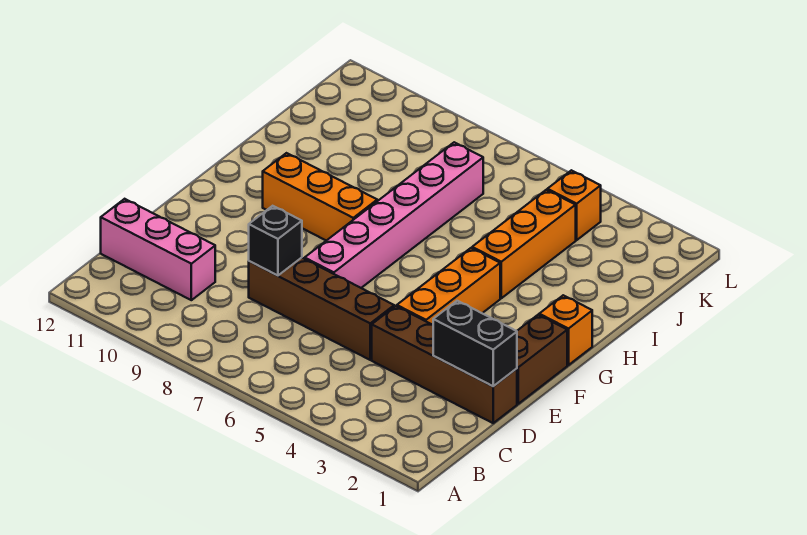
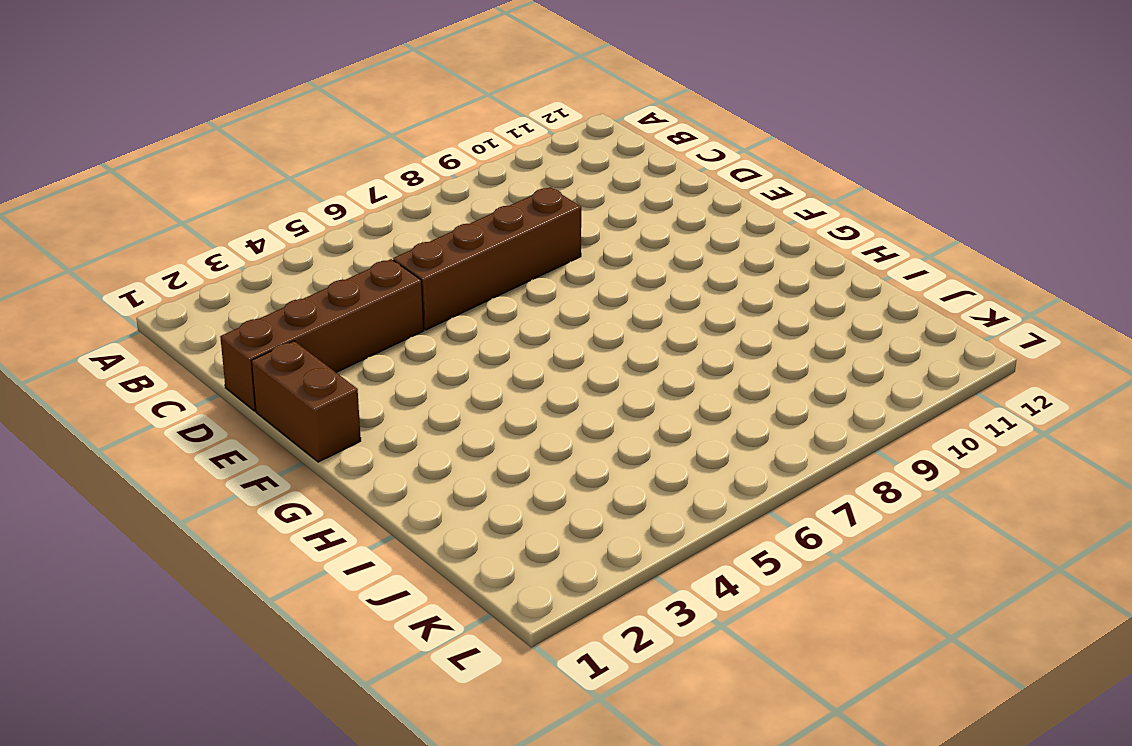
none -> pink brick C10:C12 level 1
none -> orange brick E4:G4 level 1
none -> pink brick E7:J7 level 1

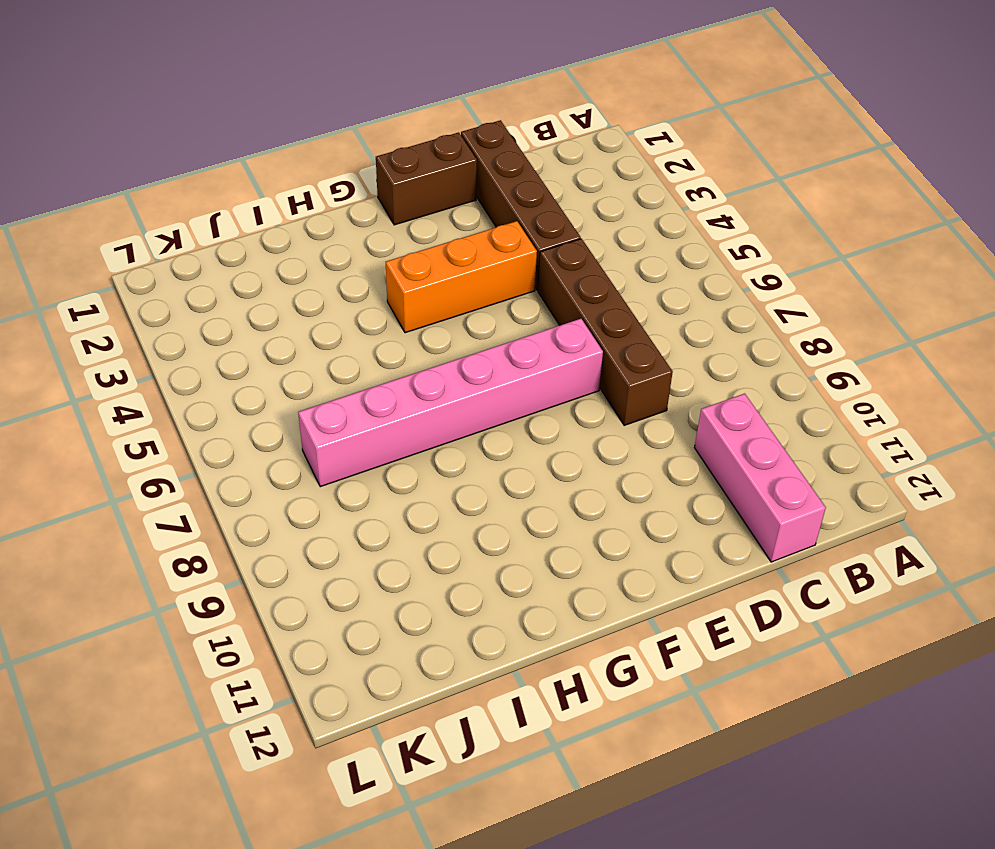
none -> orange brick G1 level 1
none -> orange brick G8:G10 level 1
none -> orange brick H4:J4 level 1

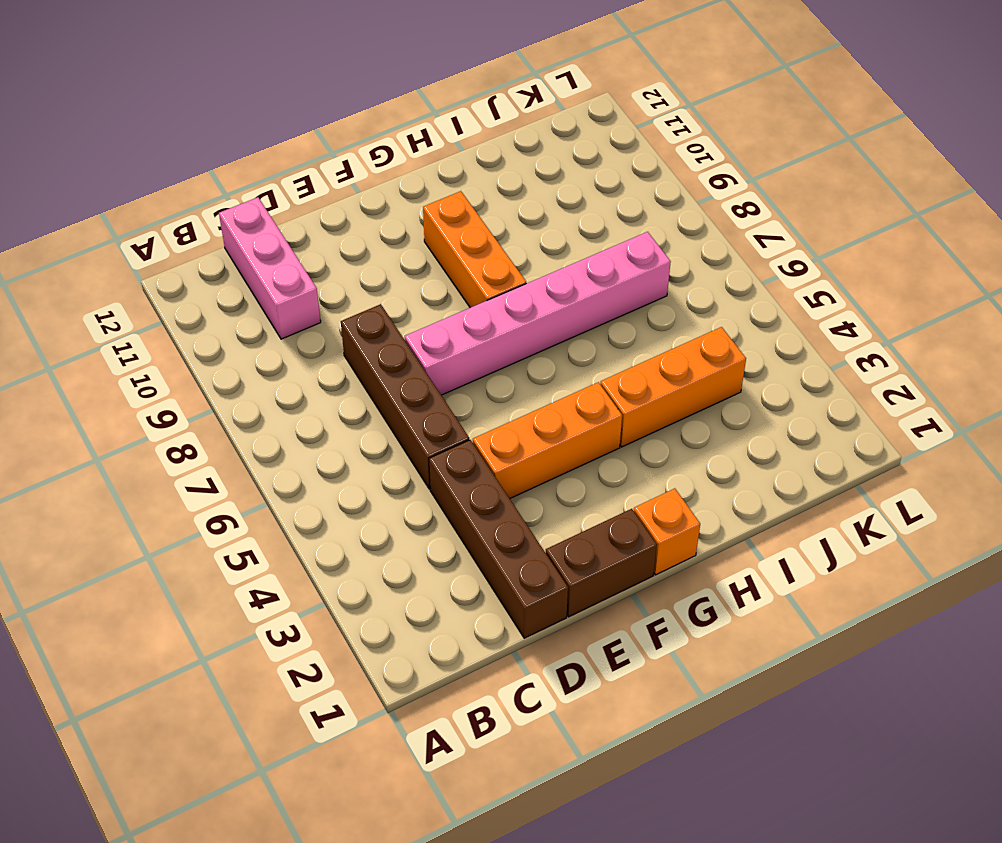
none -> orange brick K4 level 1
none -> black brick D1:D2 level 2
none -> black brick D8 level 2

